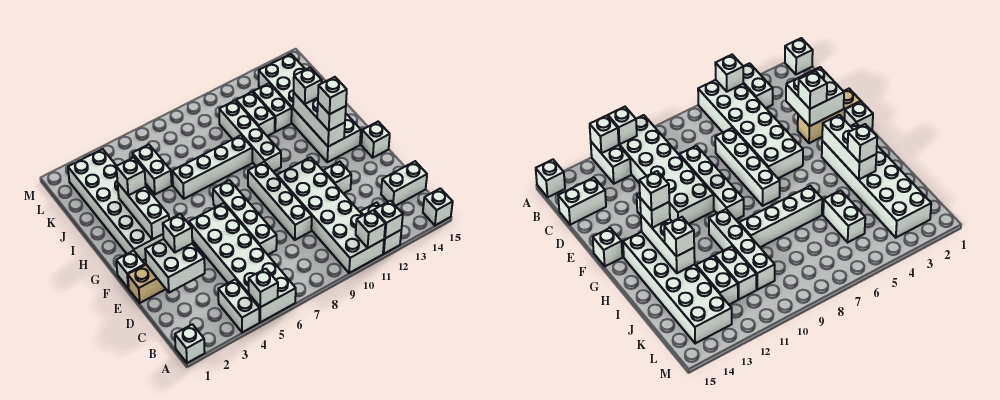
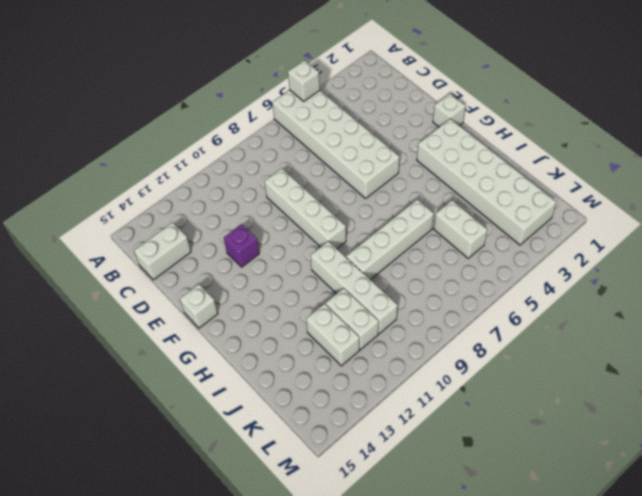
purple brick E12 level 1 -> white brick E12 level 1
none -> white brick A1 level 1
none -> white brick A4:B4 level 1
none -> white brick A10:F11 level 1
none -> white brick A12:B12 level 1

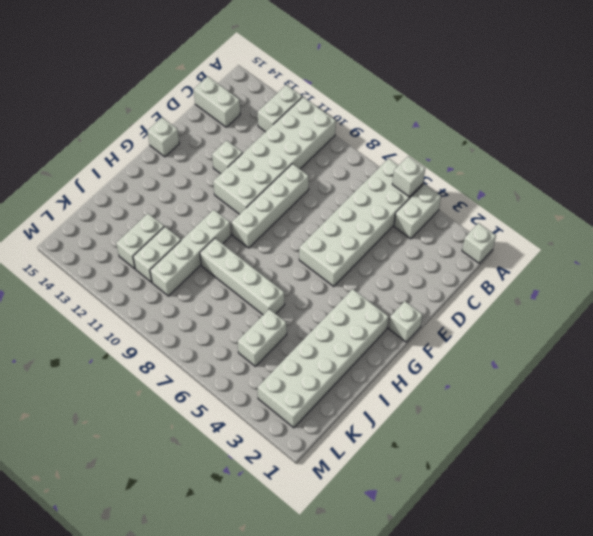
none -> white brick A15 level 1
none -> white brick D7:G7 level 1
none -> tan brick E1:E3 level 1
none -> white brick G13:L14 level 1

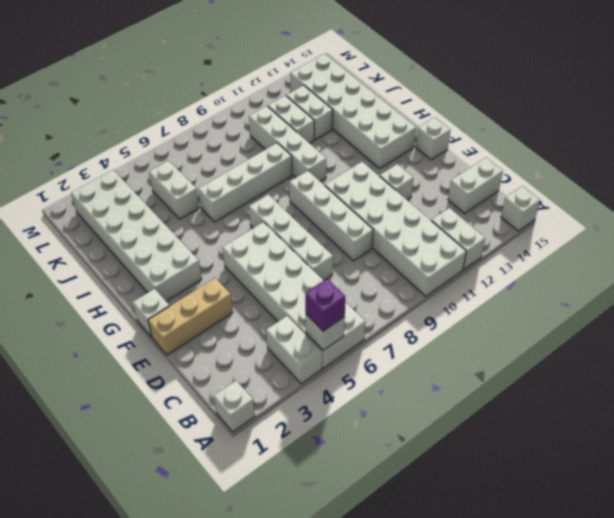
purple brick A5 level 3 -> none
none -> white brick A11 level 2
none -> white brick A12 level 2
none -> white brick D2:E3 level 2
none -> white brick G3:I3 level 2

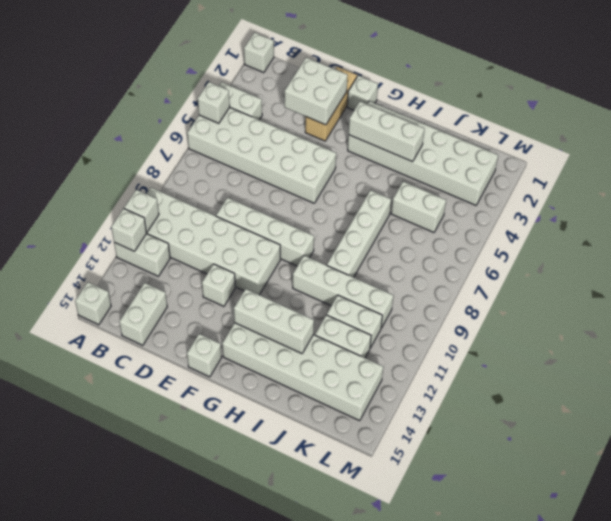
none -> white brick D7:G7 level 1
none -> white brick E3 level 3
none -> white brick G13 level 3
none -> white brick I3 level 3

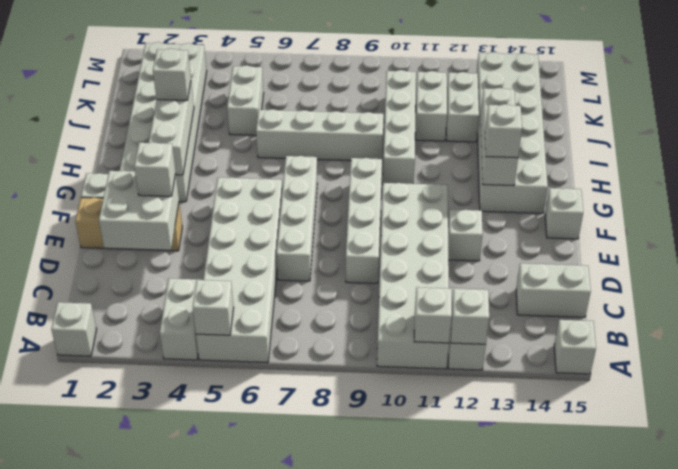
none -> white brick I13 level 3
none -> white brick G13 level 4

